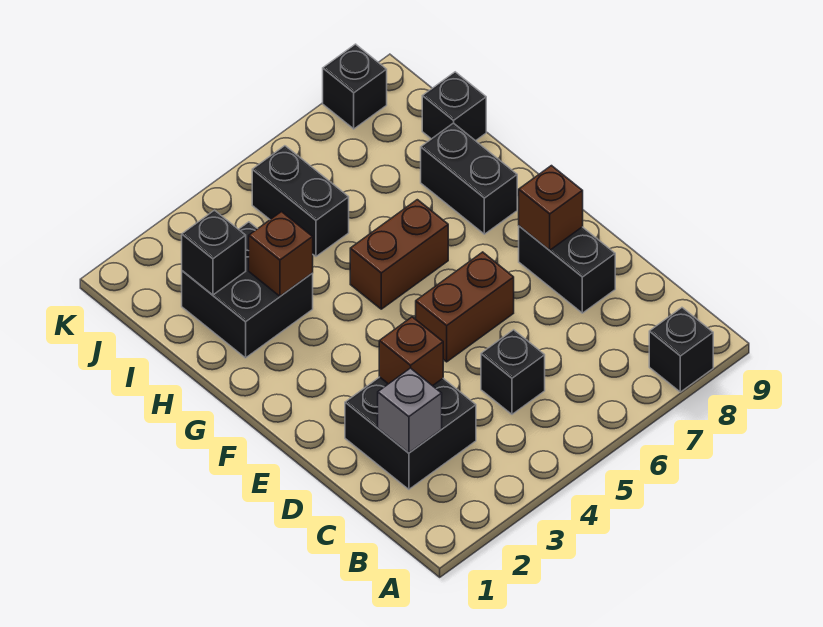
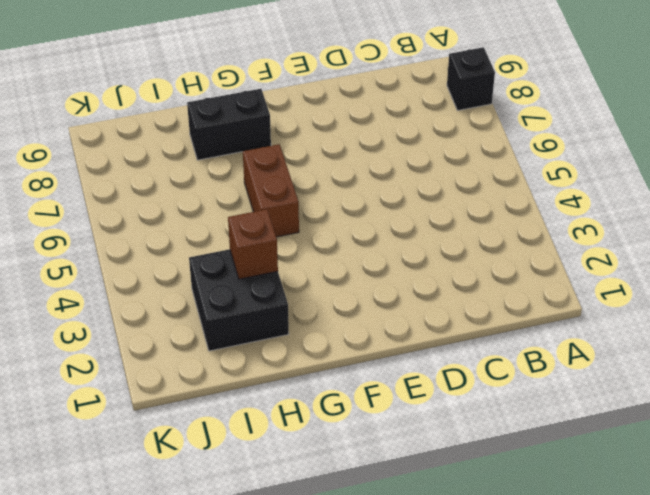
none -> black brick C2:D3 level 1
none -> black brick C5 level 1
none -> black brick D8:E8 level 1

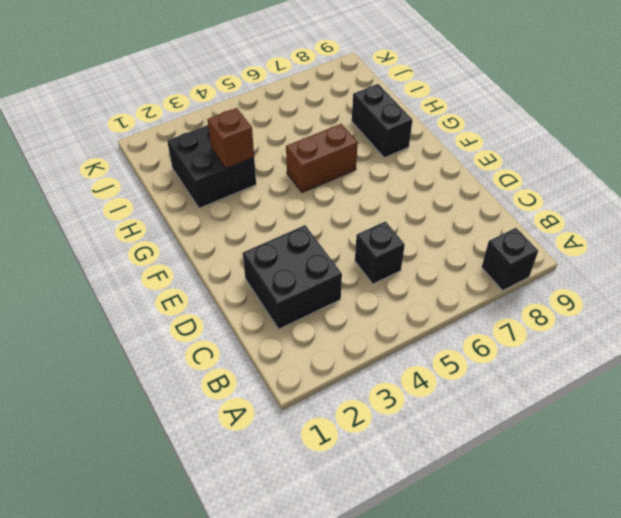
none -> black brick D8:E8 level 1
none -> brown brick E5:E6 level 1
none -> black brick I5:J5 level 1

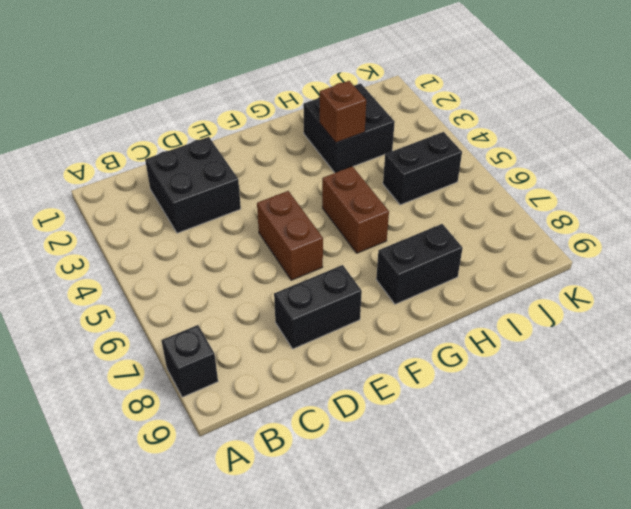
none -> black brick C5 level 1
none -> black brick I9 level 1
none -> black brick K8 level 1

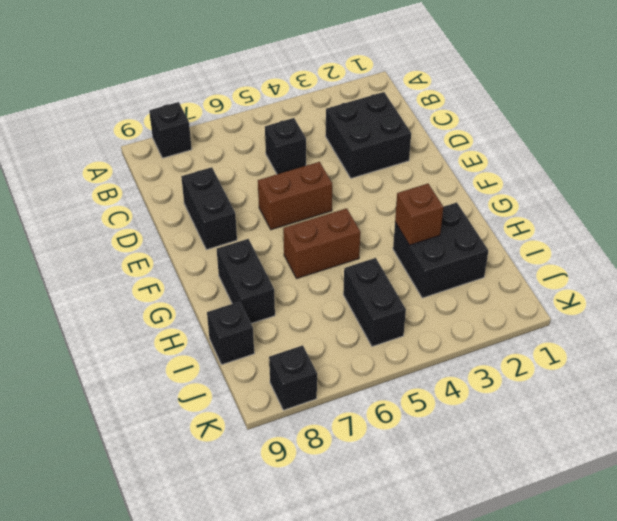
none -> grey brick C2 level 2
none -> brown brick D3 level 2
none -> brown brick E8 level 2

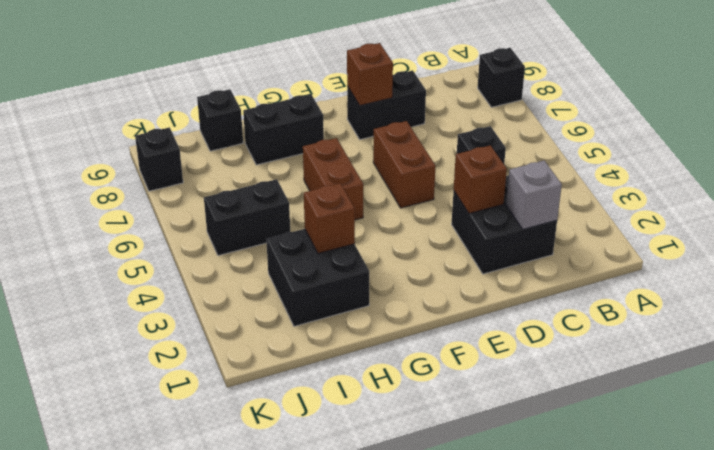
none -> black brick I2 level 2

